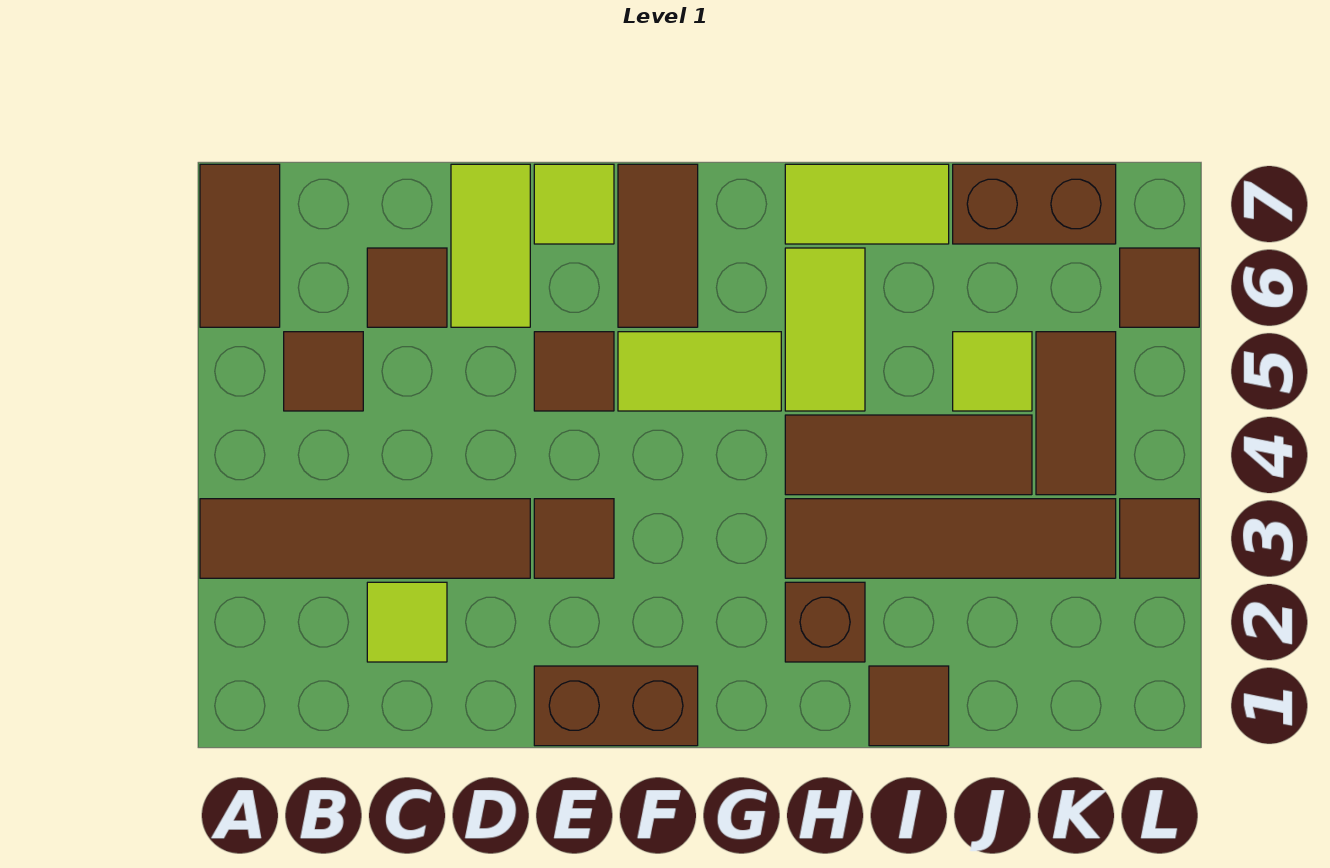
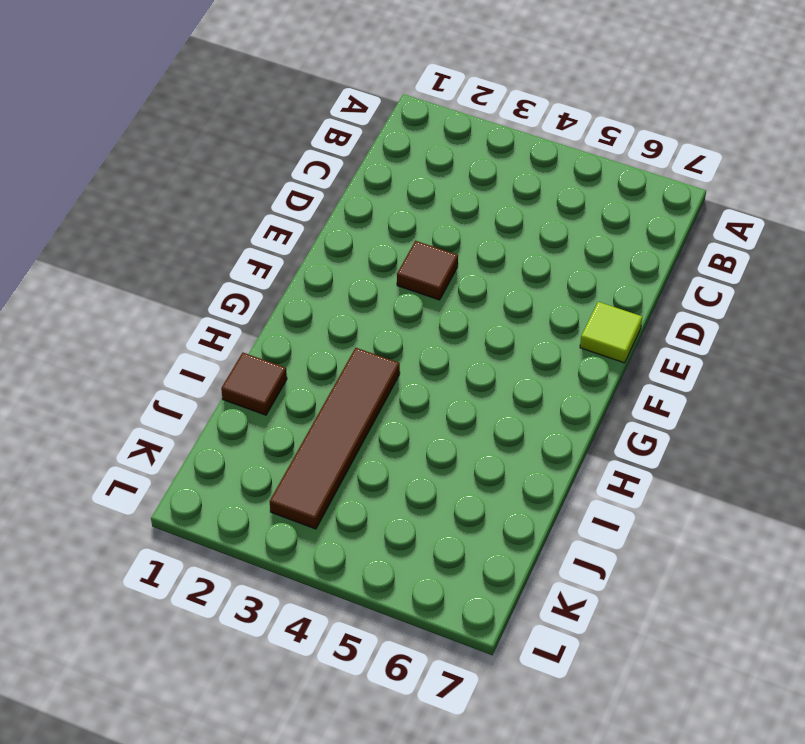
none -> brown tile A3:D3 level 1
none -> brown tile A6:A7 level 1
none -> brown tile B5 level 1

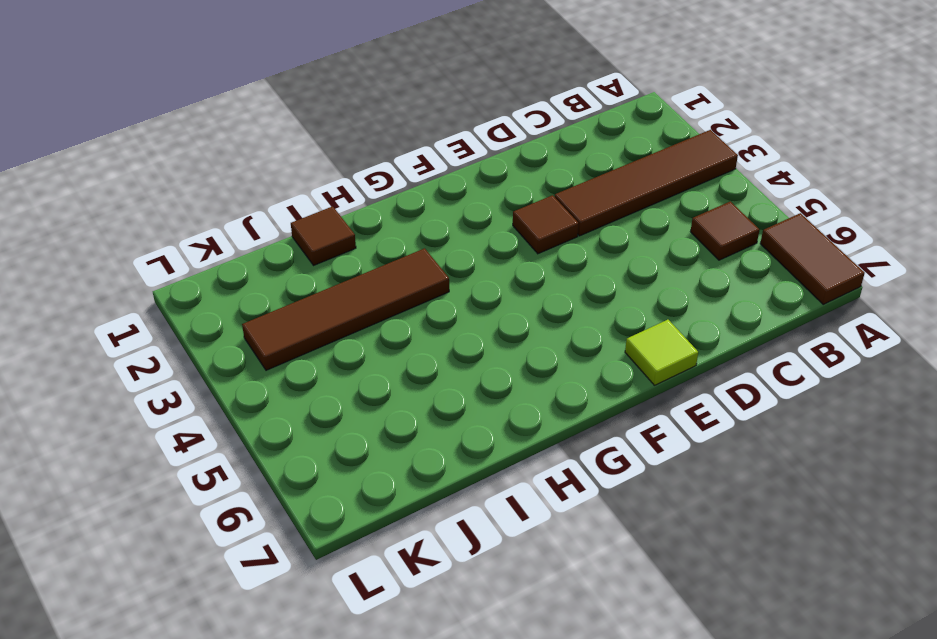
none -> lime tile C2 level 1
none -> brown tile C6 level 1
none -> lime tile D6:D7 level 1

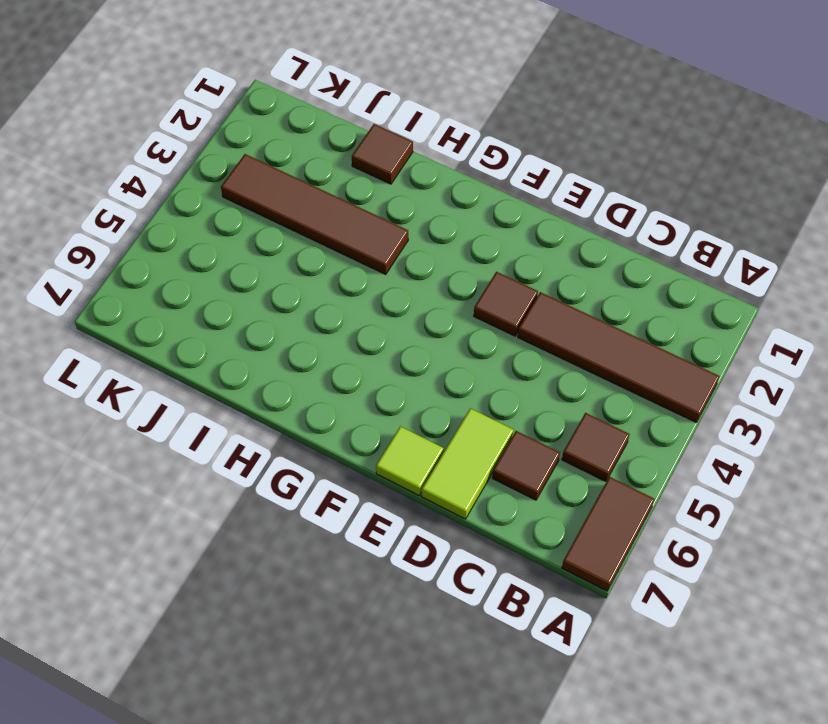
none -> lime tile C2 level 1
none -> brown brick E1:F1 level 1
none -> brown tile E5 level 1

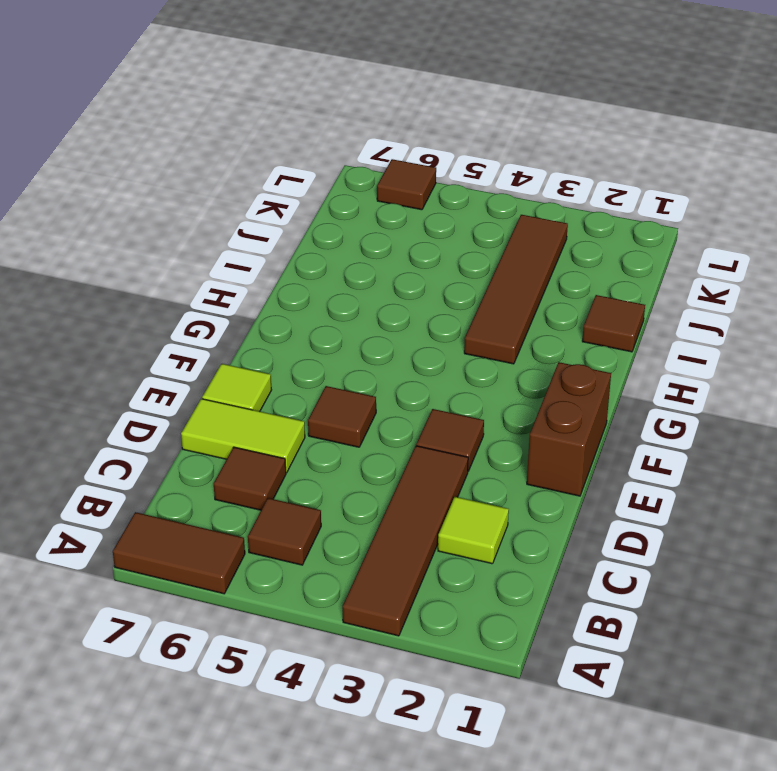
none -> lime tile F5:G5 level 1
none -> brown tile F6:F7 level 1
none -> brown brick H2 level 1

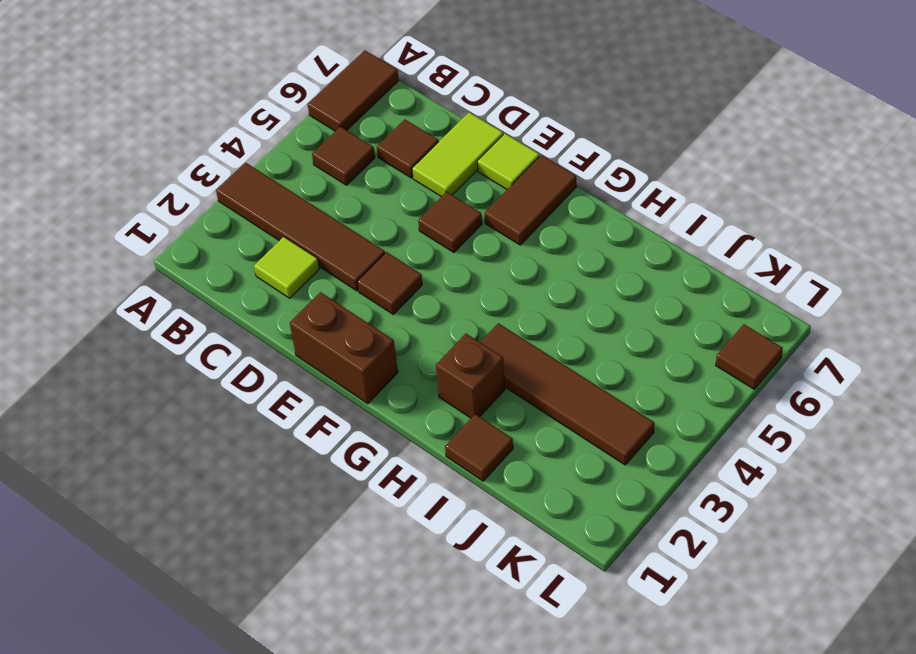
none -> lime tile F5:G5 level 1
none -> brown tile H4:J4 level 1
none -> lime tile H5:H6 level 1

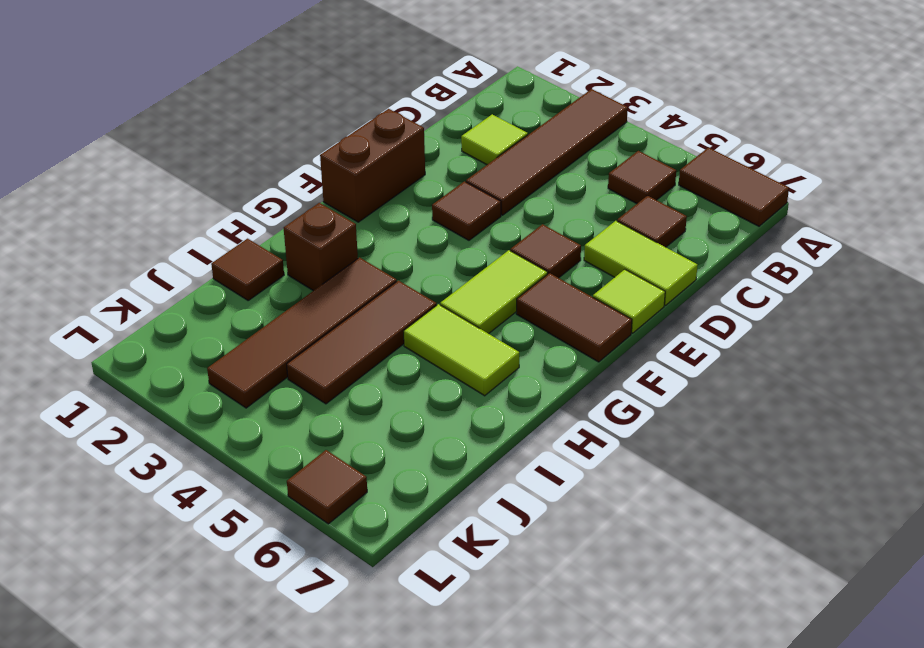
none -> lime tile H7:I7 level 1
none -> lime tile J5 level 1
none -> brown brick J7:K7 level 1

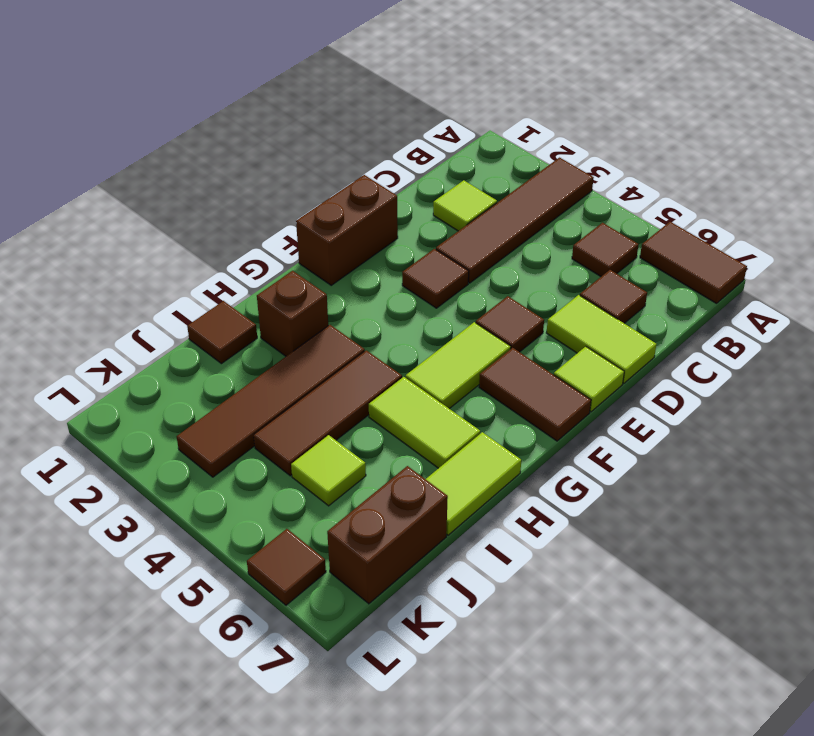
none -> brown tile K4:K5 level 1
none -> brown tile L3 level 1

